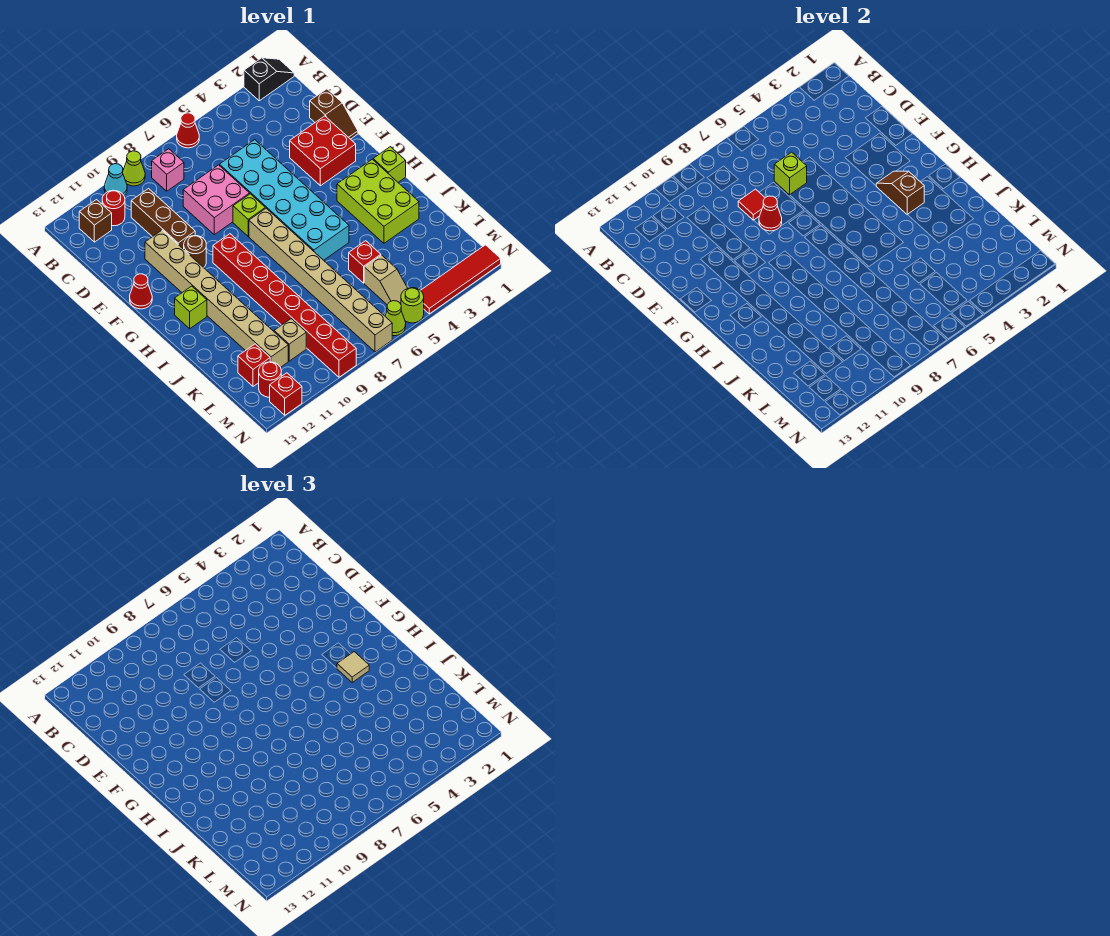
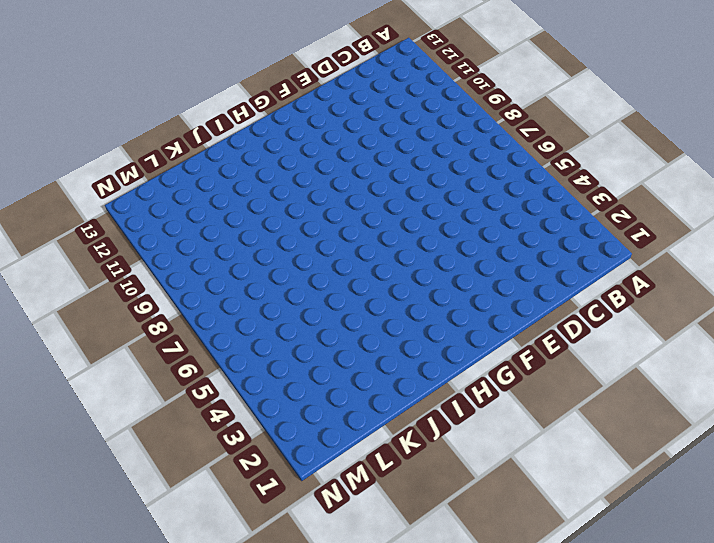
none -> black slope A1:A2 level 1 top 2
none -> red cone A6 level 1
none -> lime cone A9 level 1
none -> cyan cone A10 level 1

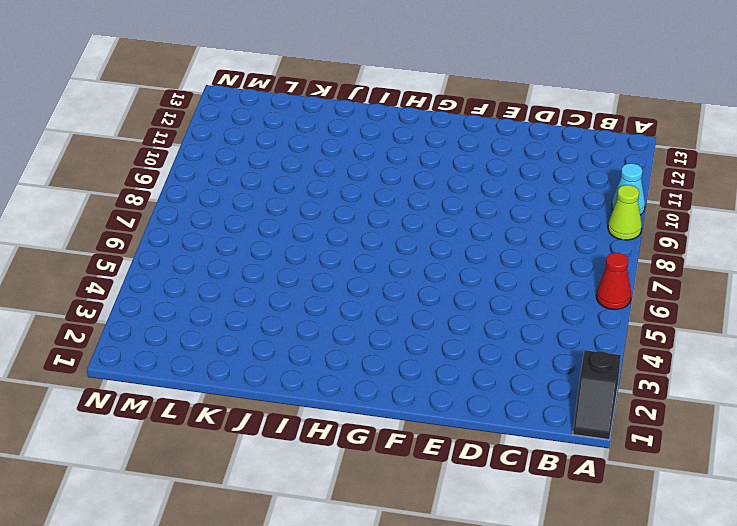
none -> pink brick B8 level 1
none -> red round brick B11 level 1
none -> brown brick B12 level 1
none -> brown brick C10:E10 level 1

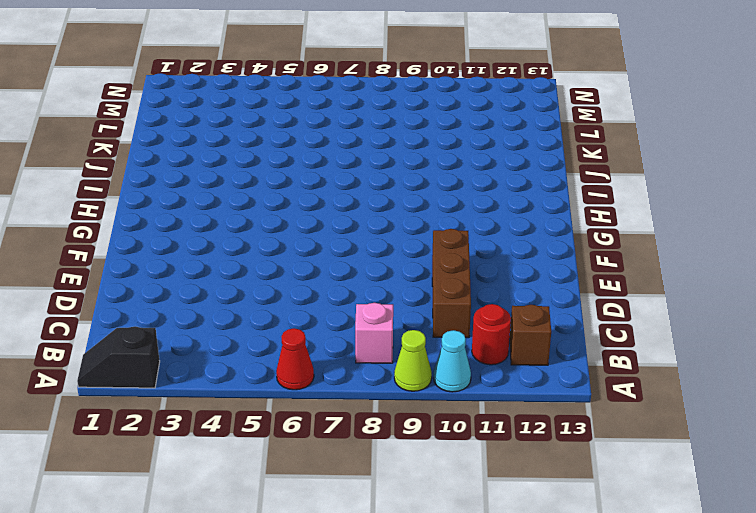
none -> brown slope D1:E1 level 1 top D
none -> cyan brick D5:I6 level 1
none -> pink brick D7:E8 level 1
none -> red brick E2:F3 level 1

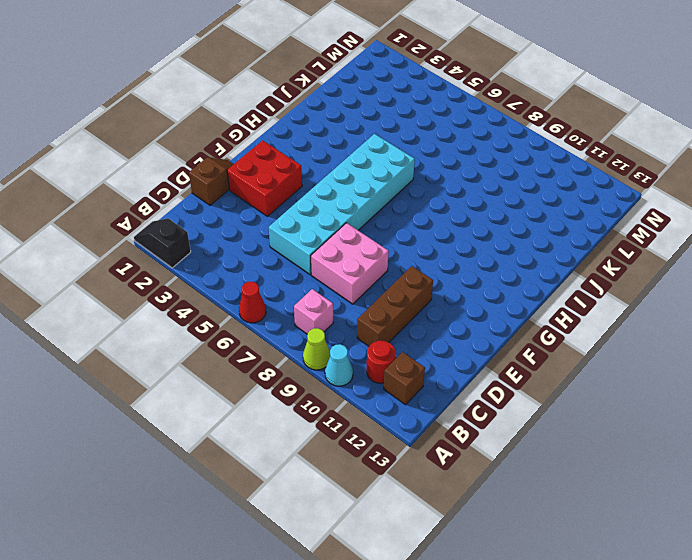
none -> tan brick E11:L11 level 1
none -> lime brick F7 level 1
none -> brown round brick F10 level 1
none -> red cone F13 level 1

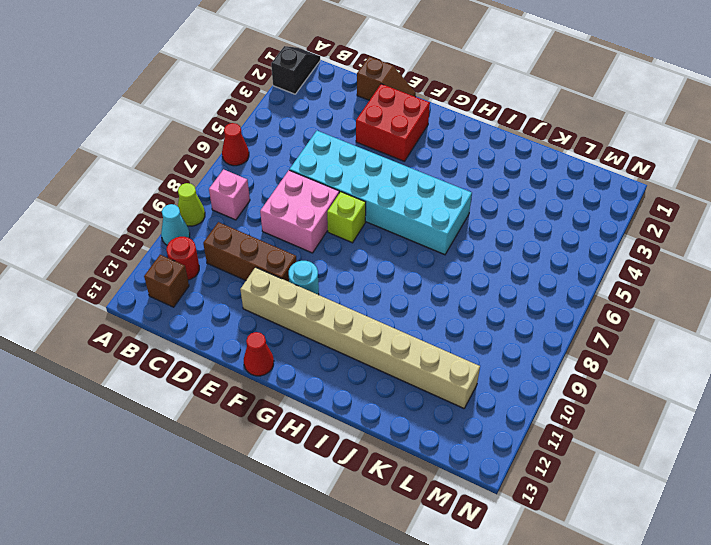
cyan round brick F10 level 1 -> brown round brick F10 level 1
none -> tan brick G7:N7 level 1
none -> red brick G9:N9 level 1
none -> lime brick H1 level 1
none -> lime brick H2:J3 level 1

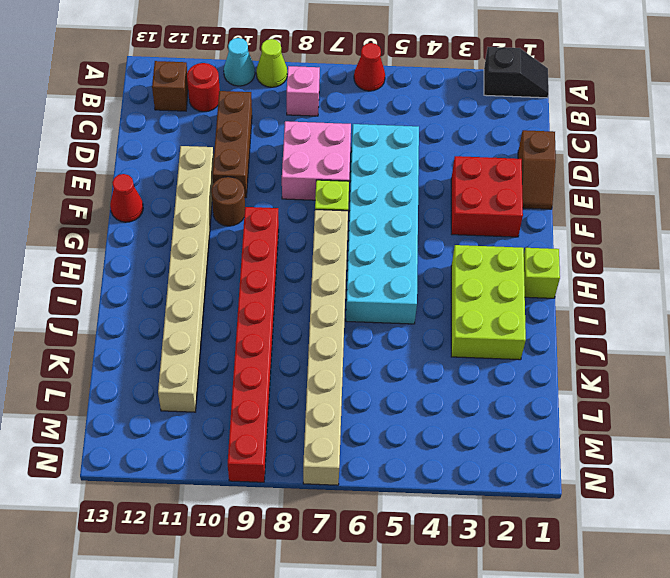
none -> lime brick H12 level 1
none -> red brick K5 level 1
none -> tan slope L5:M5 level 1 top L
none -> tan brick L10 level 1

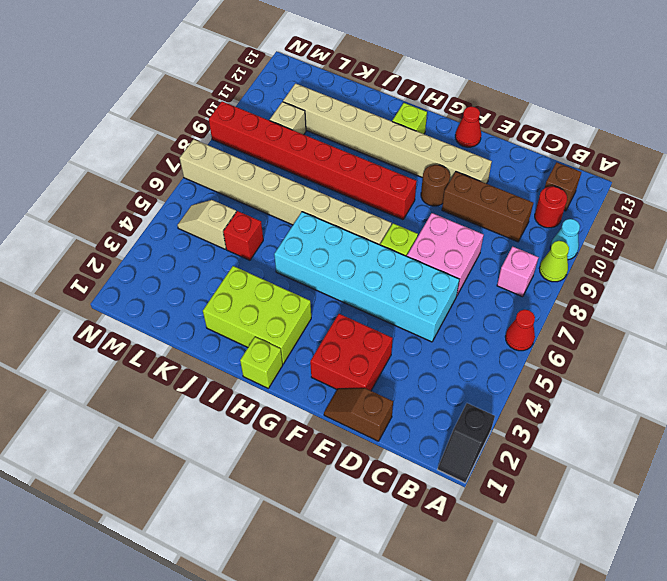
none -> red brick L12 level 1
none -> red round brick M12 level 1
none -> red tile N1:N4 level 1
none -> lime round brick N5 level 1

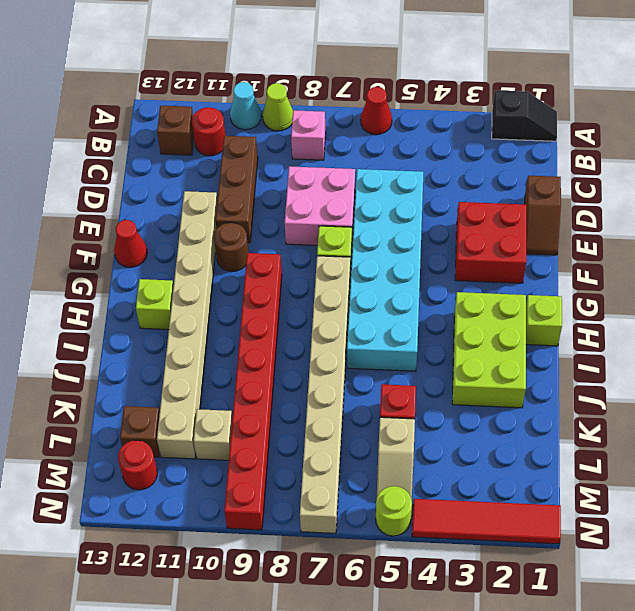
brown brick L12 level 1 -> red brick L12 level 1
none -> lime cone N6 level 1
none -> red brick N12 level 1
none -> lime brick D6 level 2
none -> red tile D8 level 2

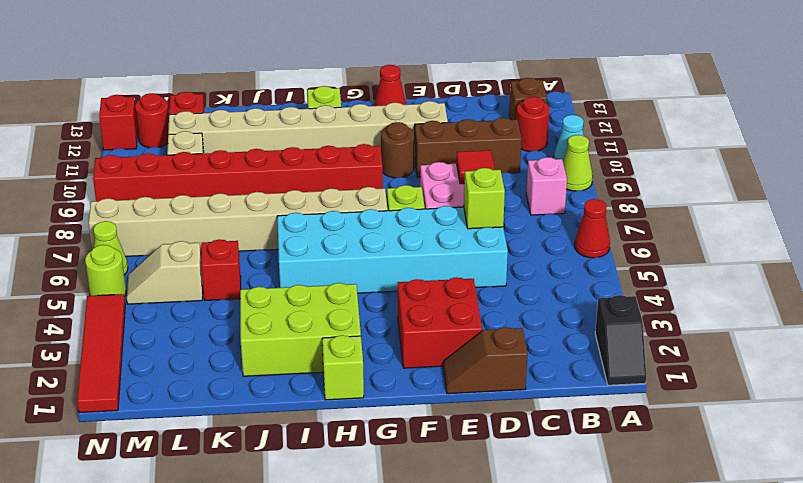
none -> red cone E8 level 2
none -> brown slope G3:H3 level 2 top H
none -> tan tile H3 level 3

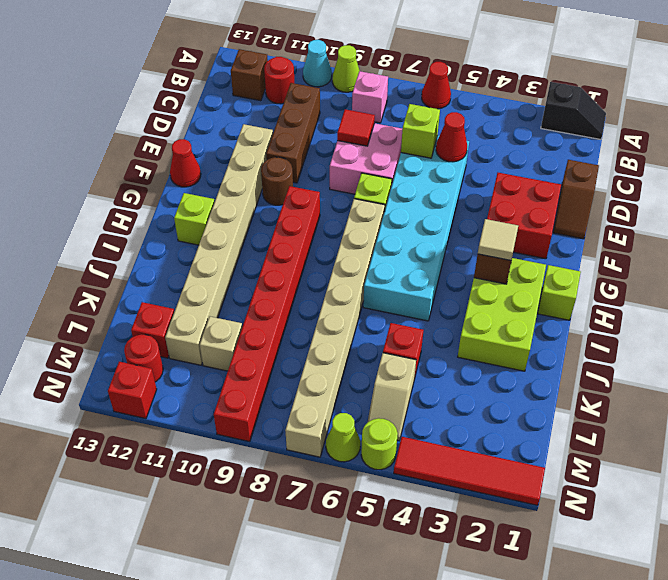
red cone D5 level 2 -> red cone E8 level 2

